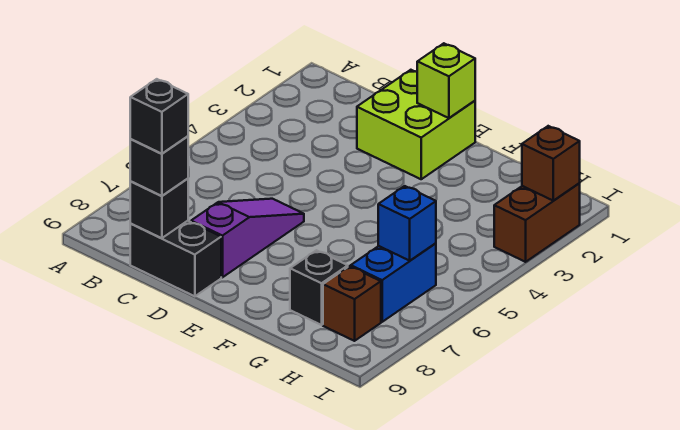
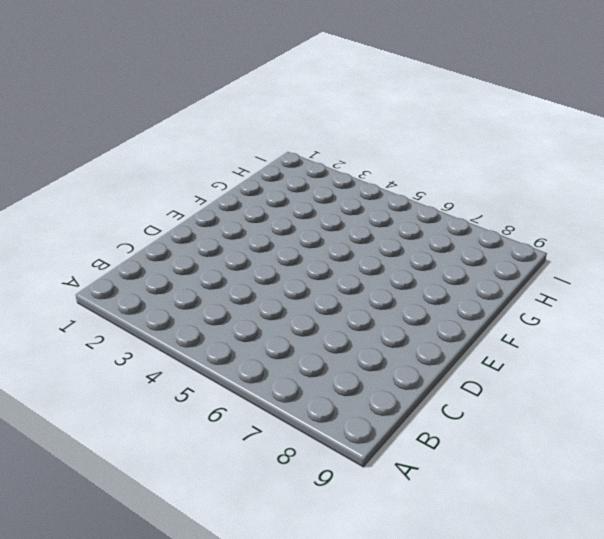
none -> black brick C9:D9 level 1
none -> lime brick D1:E2 level 1
none -> purple slope D6:D8 level 1 top 8

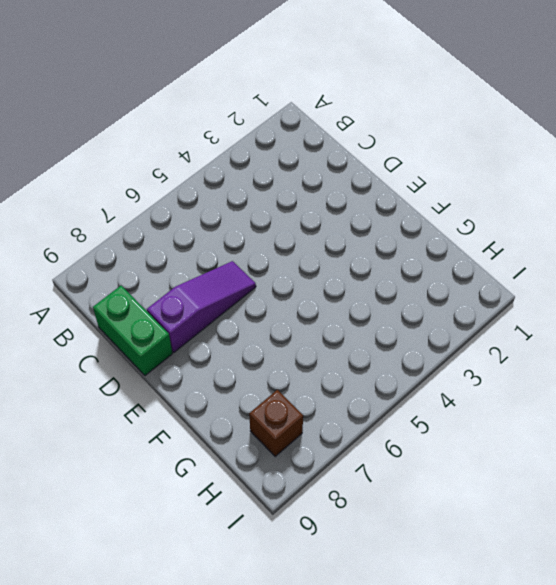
green brick C9:D9 level 1 -> black brick C9:D9 level 1
none -> lime brick D1:E2 level 1
none -> black brick G8 level 1
none -> blue brick H6:H7 level 1

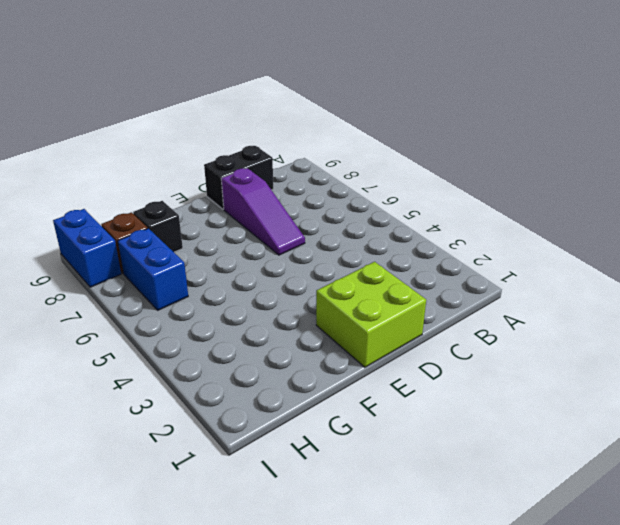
blue brick I8:I9 level 1 -> none
none -> brown brick I2:I3 level 1
none -> black brick C9 level 2
none -> lime brick E1 level 2

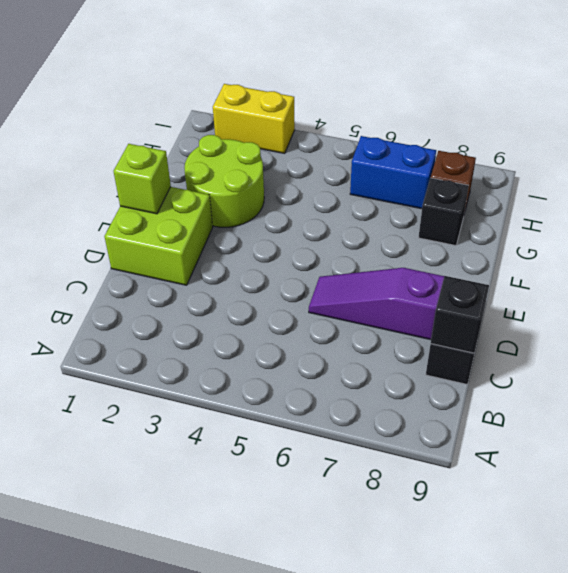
lime round brick F2:G3 level 1 -> none
yellow brick I2:I3 level 1 -> brown brick I2:I3 level 1
none -> blue brick H6 level 2
none -> brown brick I2 level 2
none -> black brick C9 level 3

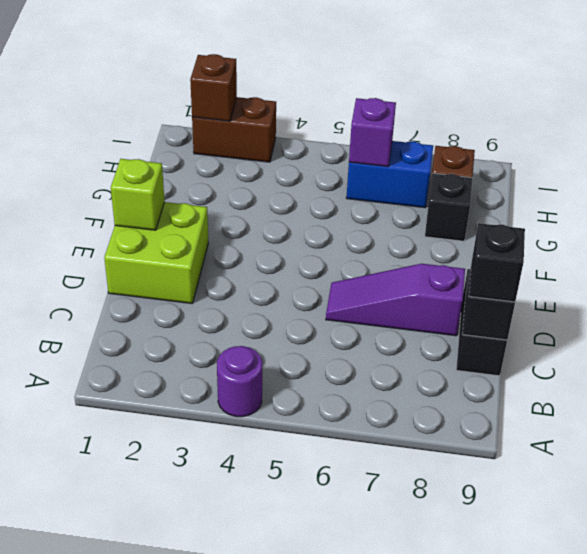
purple round brick A4 level 1 -> none
purple brick H6 level 2 -> blue brick H6 level 2
none -> black brick C9 level 4

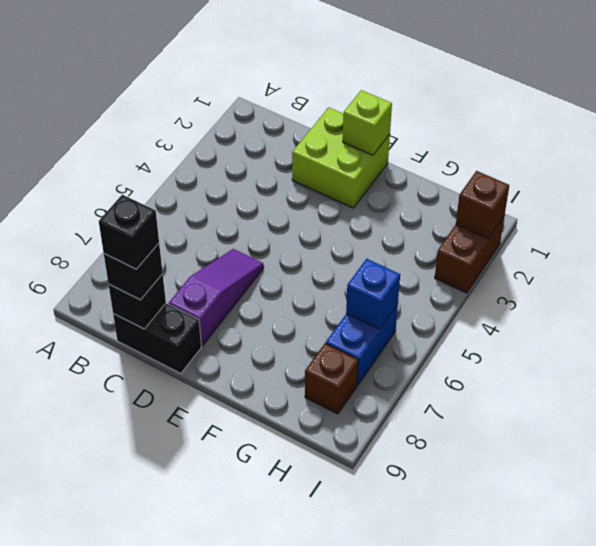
none -> black brick G8 level 1

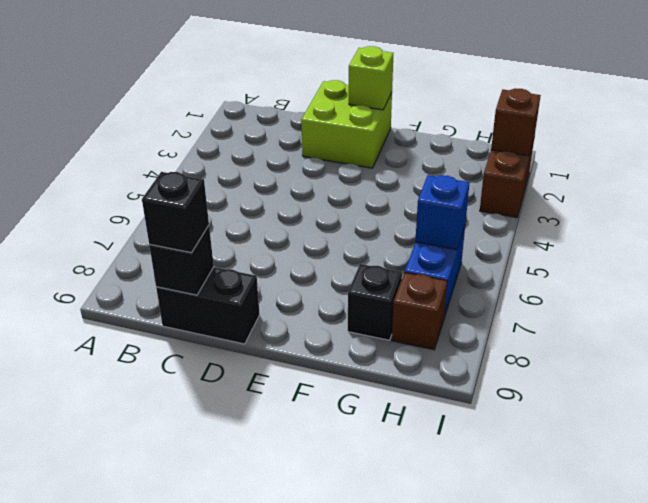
none -> purple slope D6:D8 level 1 top 8
none -> black brick C9 level 4

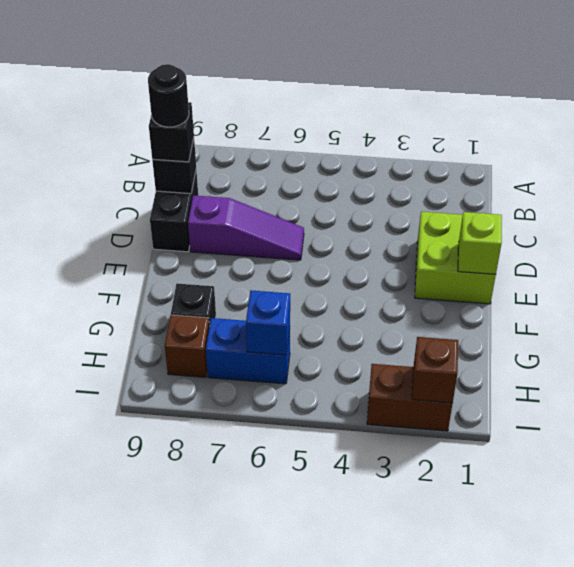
black round brick C9 level 4 -> black brick C9 level 4

